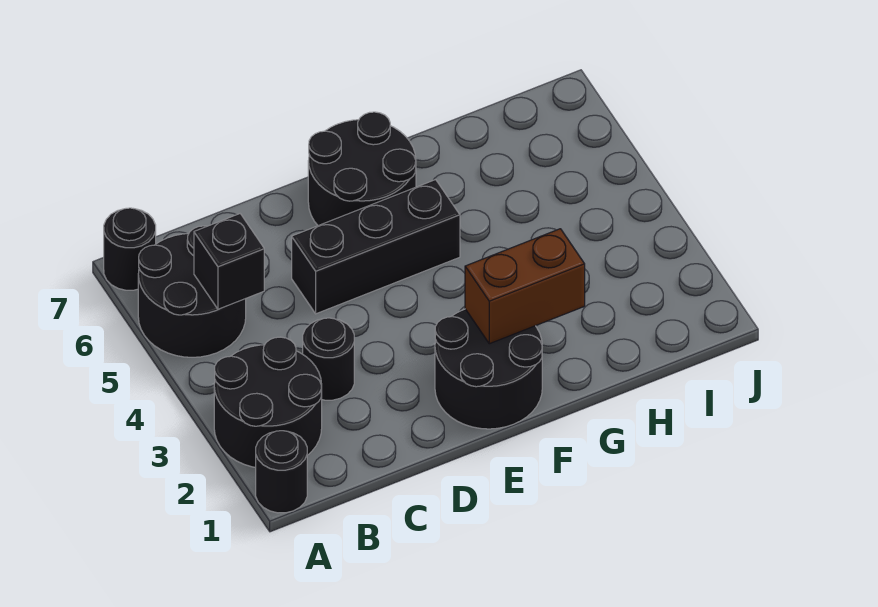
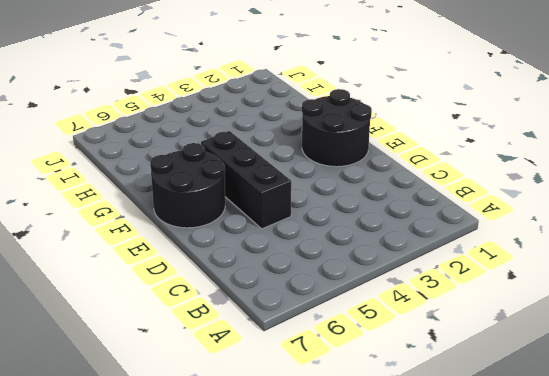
none -> black round brick A1 level 1
none -> black round brick A2:B3 level 1

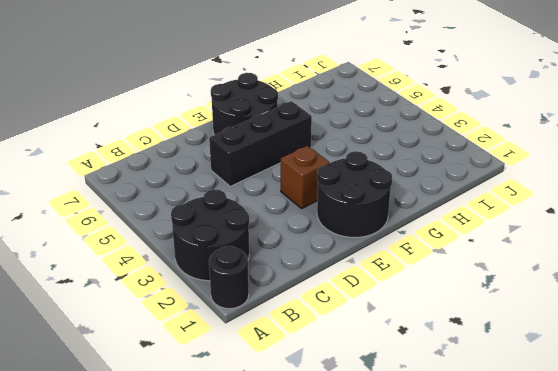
brown brick E3 level 1 -> none
none -> black round brick A5:B6 level 1
none -> black round brick A7 level 1

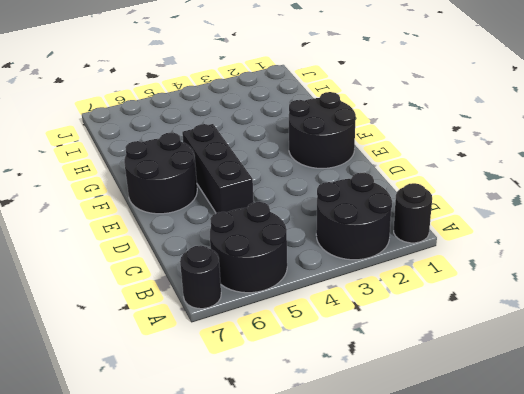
none -> black round brick C3 level 1
none -> black brick B5 level 2

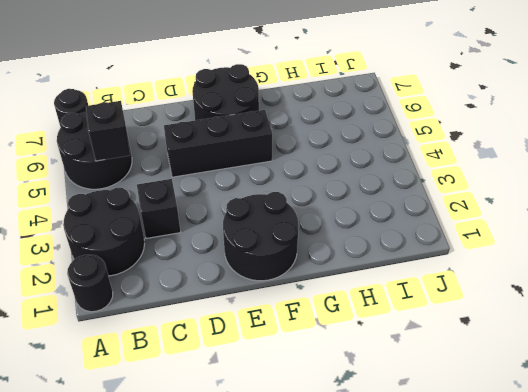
black brick C3 level 1 -> black round brick C3 level 1
none -> brown brick F2:G2 level 2

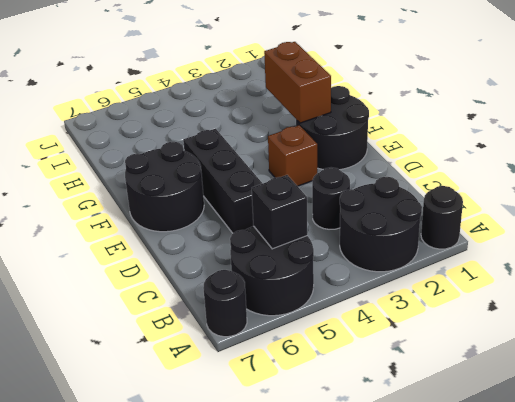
brown brick E3 level 1 -> none

